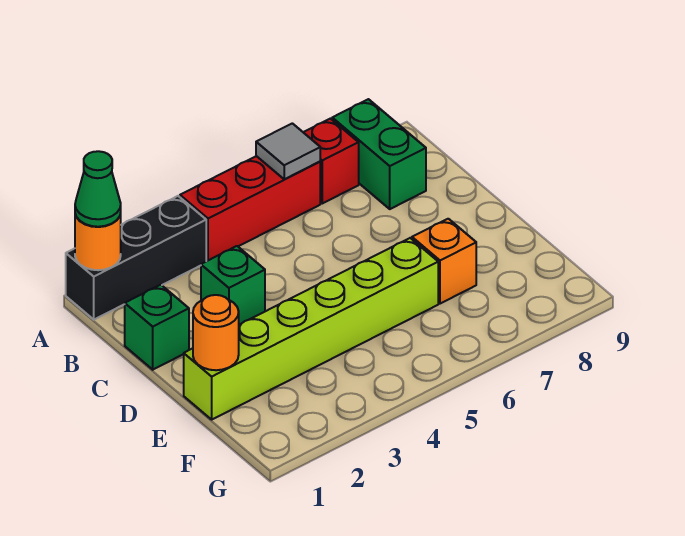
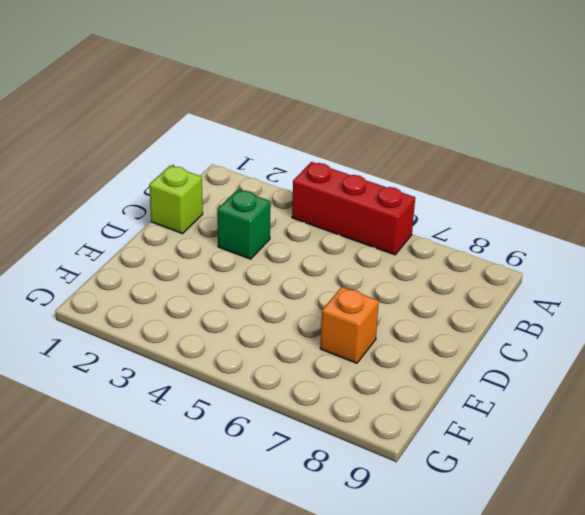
lime brick C1 level 1 -> green brick C1 level 1
none -> black brick A1:A3 level 1
none -> red brick A7 level 1
none -> green brick A8:B8 level 1

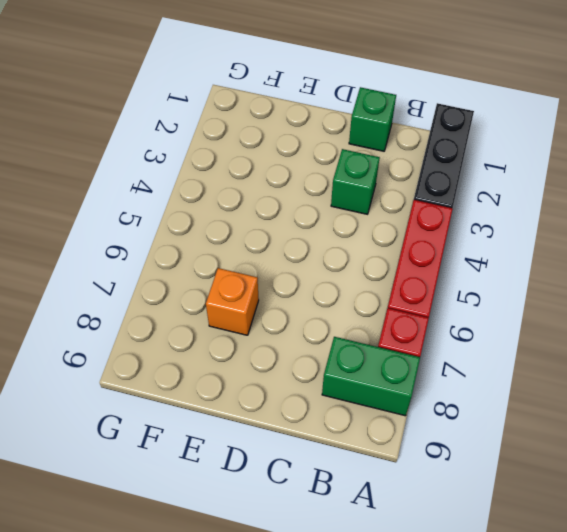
none -> lime brick E1:E6 level 1
none -> orange round brick A1 level 2
none -> grey tile A6 level 2

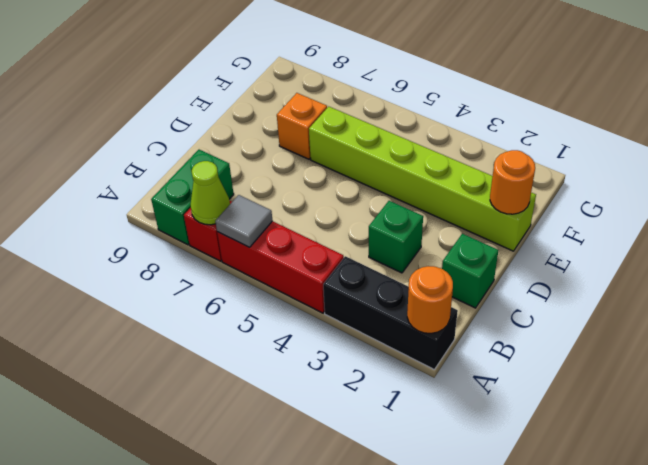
lime cone A7 level 2 -> none
none -> green cone A1 level 3

